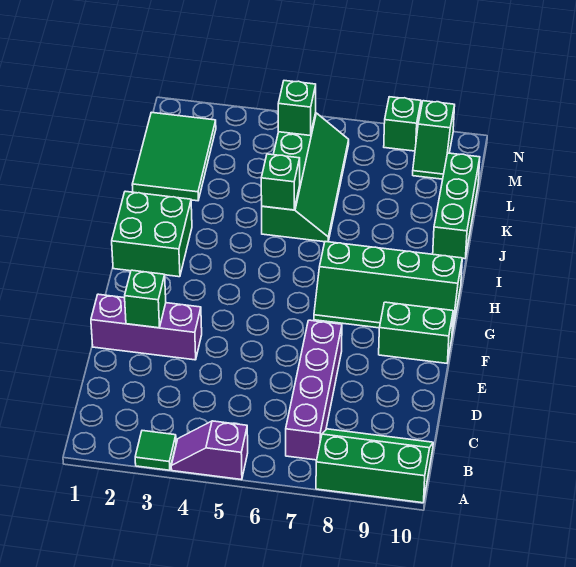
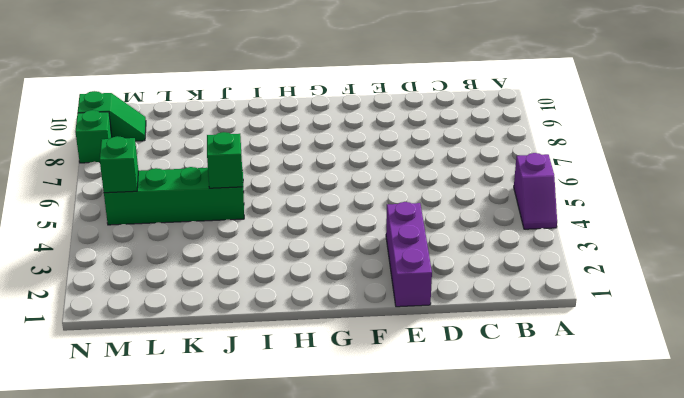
none -> green tile A3 level 1
none -> green slope A8:B10 level 1 top A
none -> purple brick B7:E7 level 1

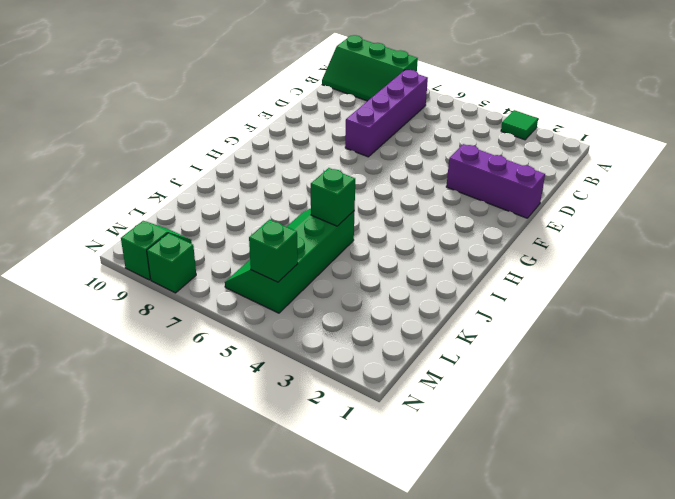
none -> purple slope A4:A5 level 1 top 5
none -> green brick F9:F10 level 1
none -> green slope G7:H10 level 1 top H

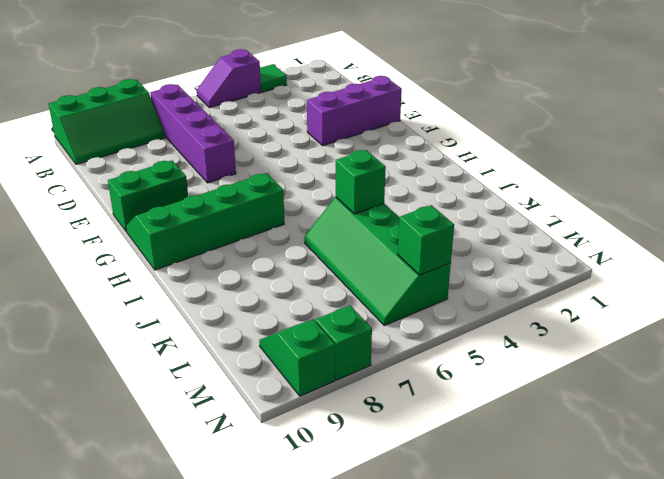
purple slope A4:A5 level 1 top 4 -> purple slope A4:A5 level 1 top 5
none -> green brick H1:I2 level 1
none -> green brick J10:L10 level 1
none -> green tile K1:M2 level 1

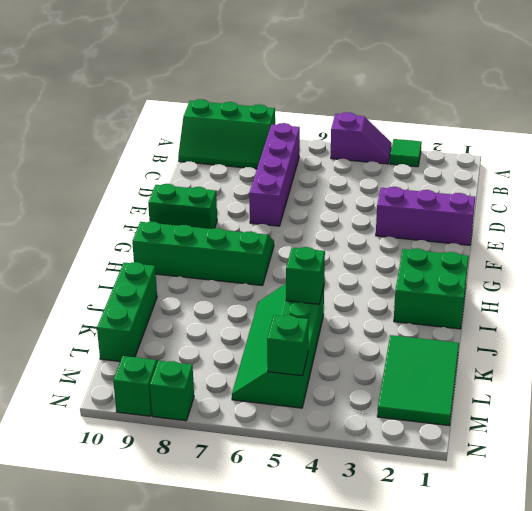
none -> green brick E2 level 2

